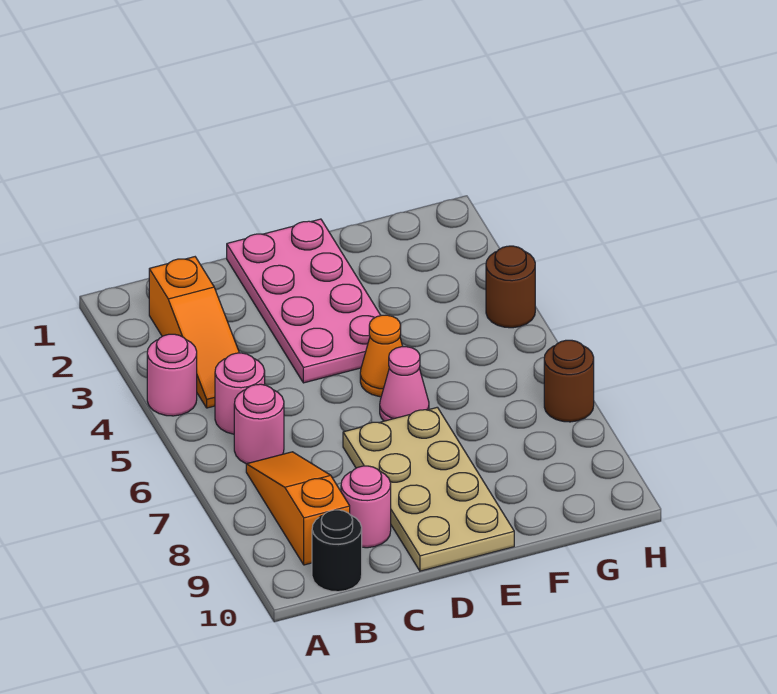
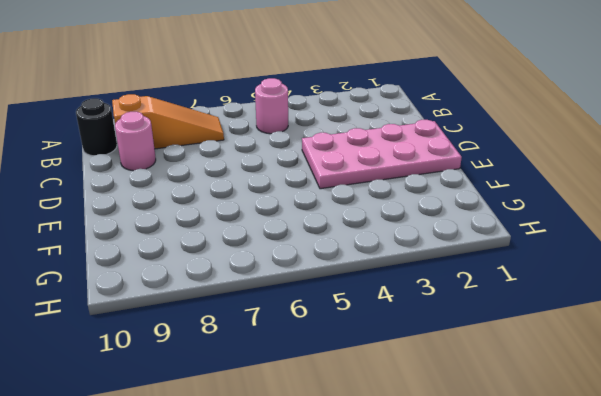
none -> pink round brick A4 level 1
none -> orange slope B2:B4 level 1 top 2
none -> pink round brick B6 level 1

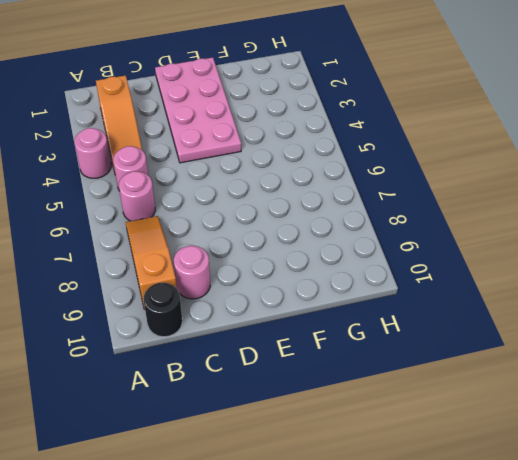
none -> tan plate D7:E10 level 1
none -> orange cone E5 level 1
none -> pink cone E6 level 1

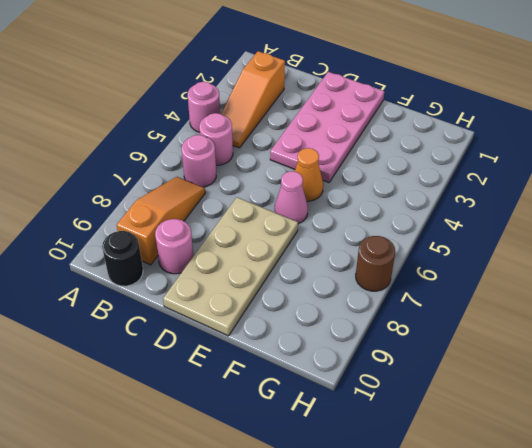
none -> brown round brick H4 level 1

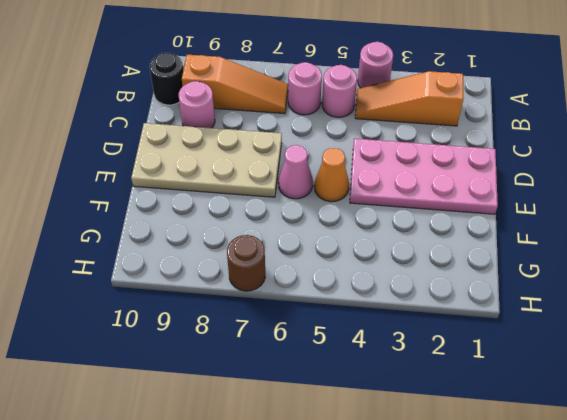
none -> brown round brick H4 level 1

